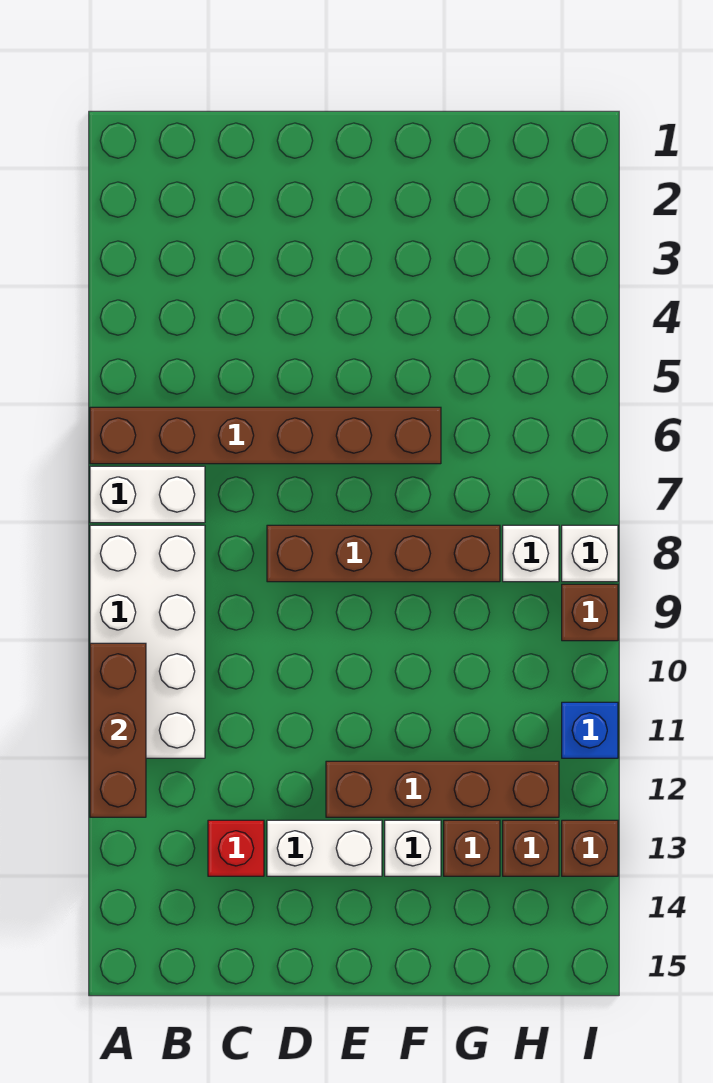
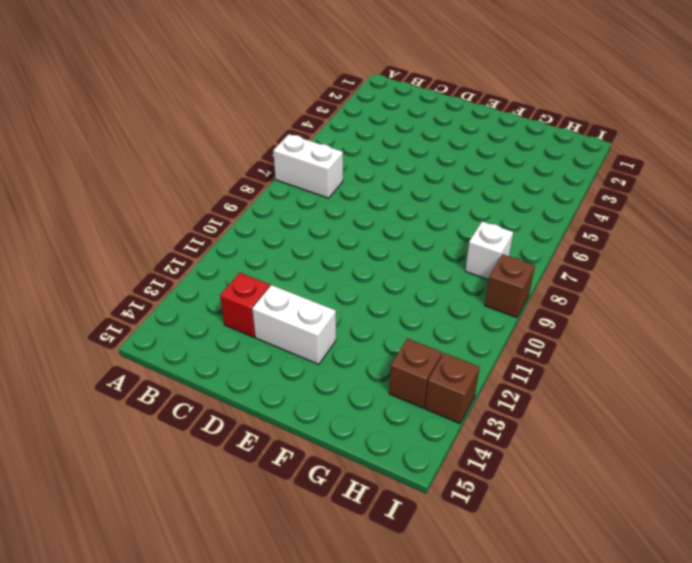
none -> brown brick A6:F6 level 1
none -> white brick A8:B11 level 1
none -> brown brick D8:G8 level 1

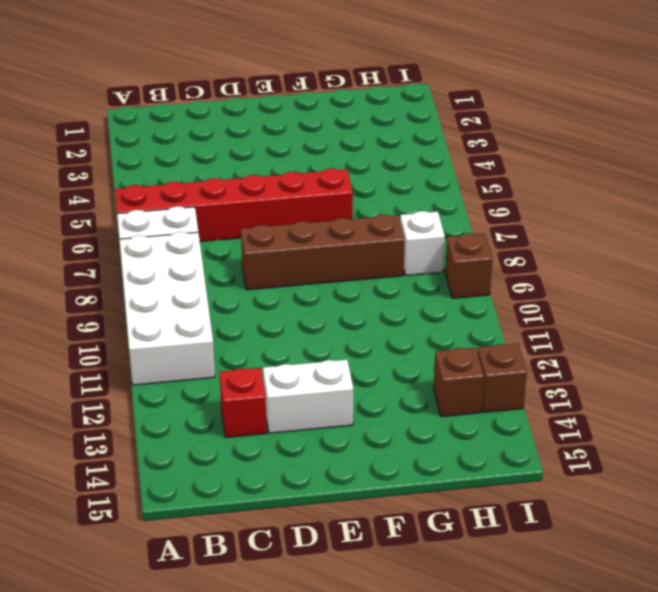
red brick A6:F6 level 1 -> brown brick A6:F6 level 1
none -> brown brick E12:H12 level 1
none -> white brick F13 level 1
none -> brown brick G13 level 1

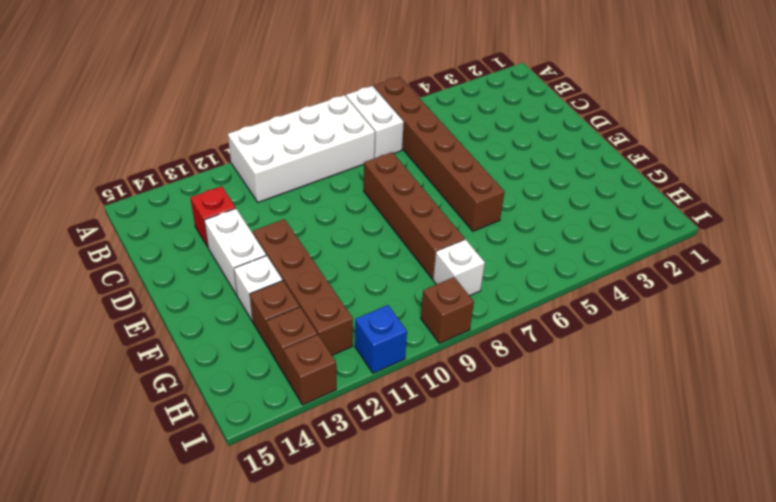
none -> white brick I8 level 1
none -> brown brick A10:A12 level 2

